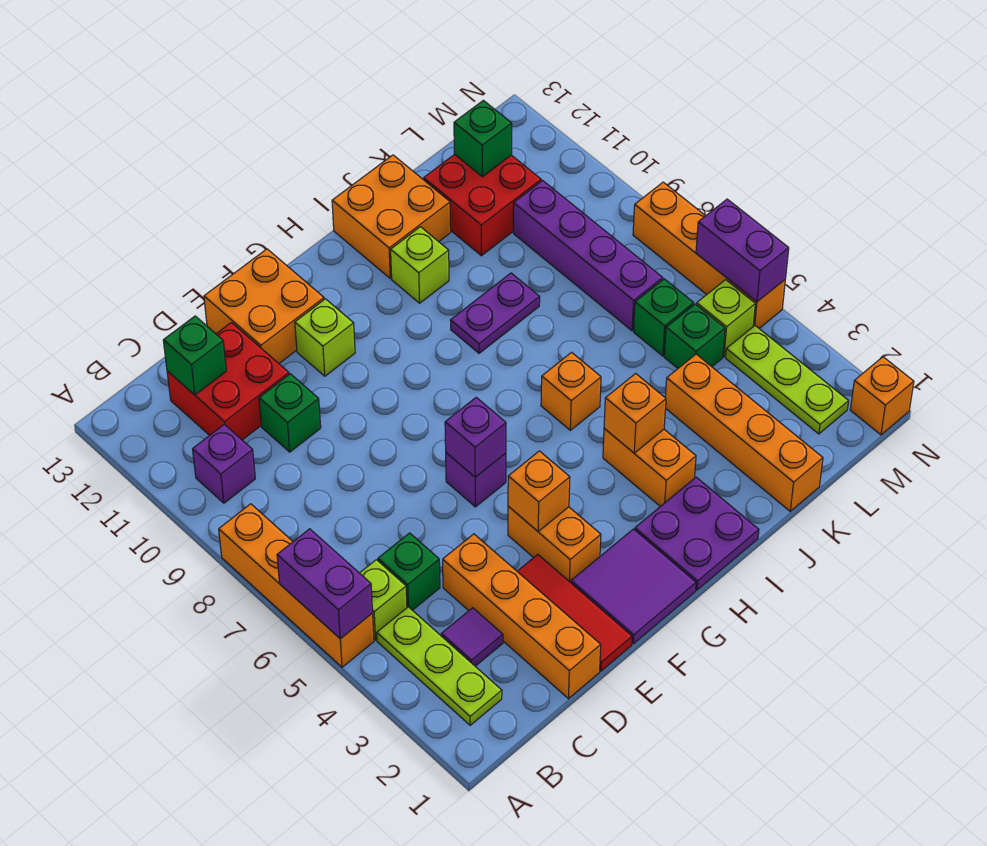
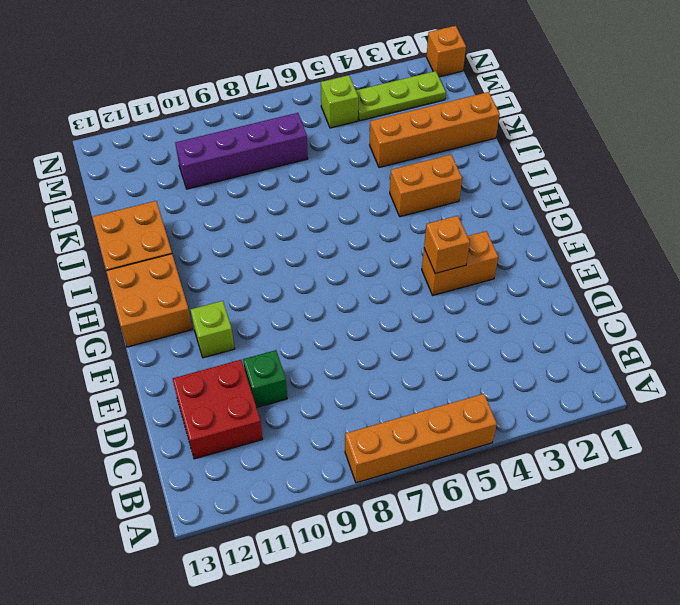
orange brick G12:H13 level 1 -> orange brick E12:F13 level 1
none -> lime plate B2:B4 level 1
none -> lime brick B5 level 1
none -> purple brick B10 level 1
none -> purple tile C3 level 1

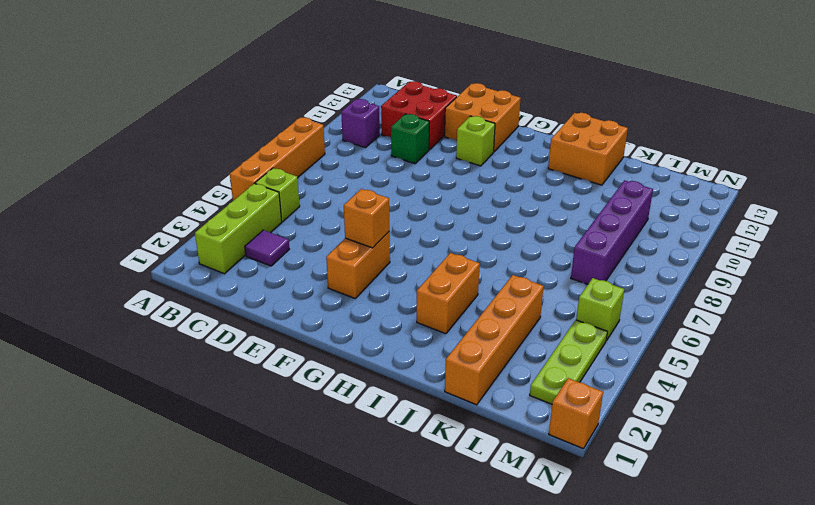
lime brick B2:B4 level 1 -> lime plate B2:B4 level 1
none -> green brick C5 level 1
none -> orange brick D1:D4 level 1
none -> red tile E1:E3 level 1
none -> purple tile F1:G2 level 1

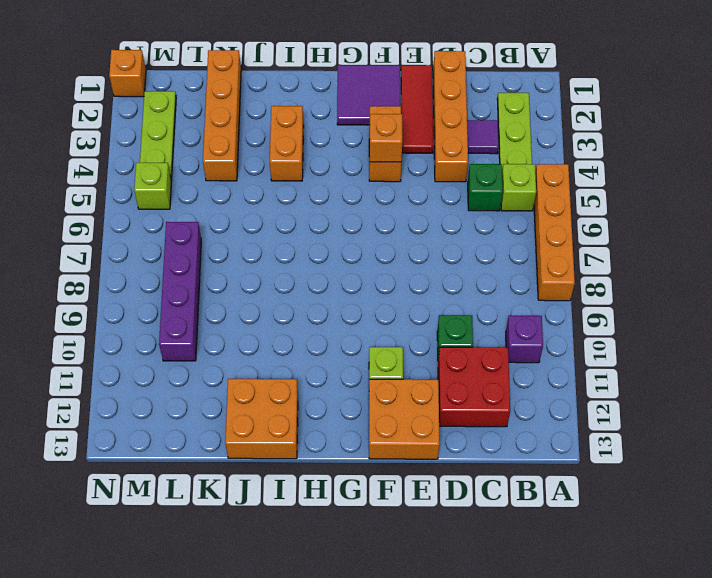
none -> purple brick F6 level 1
none -> purple plate H1:I2 level 1
none -> orange brick I6 level 1
none -> purple plate I9:J9 level 1

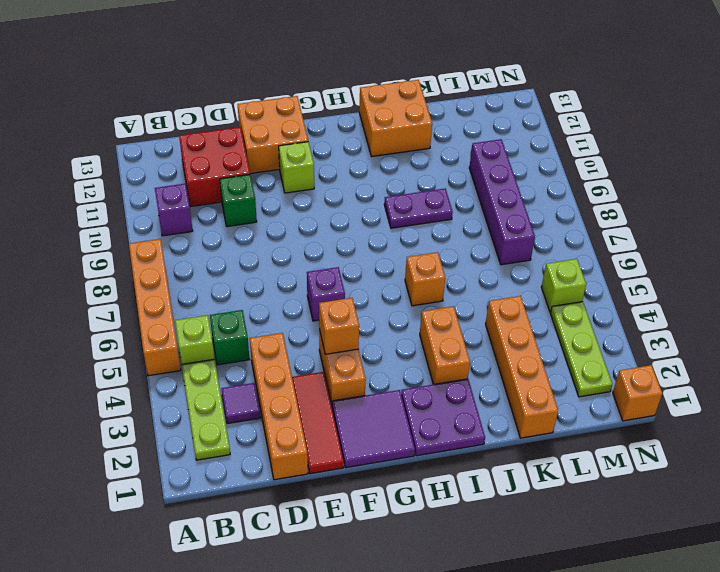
none -> lime brick I11 level 1
none -> red brick K11:L12 level 1
none -> green brick L5 level 1
none -> green brick L6 level 1

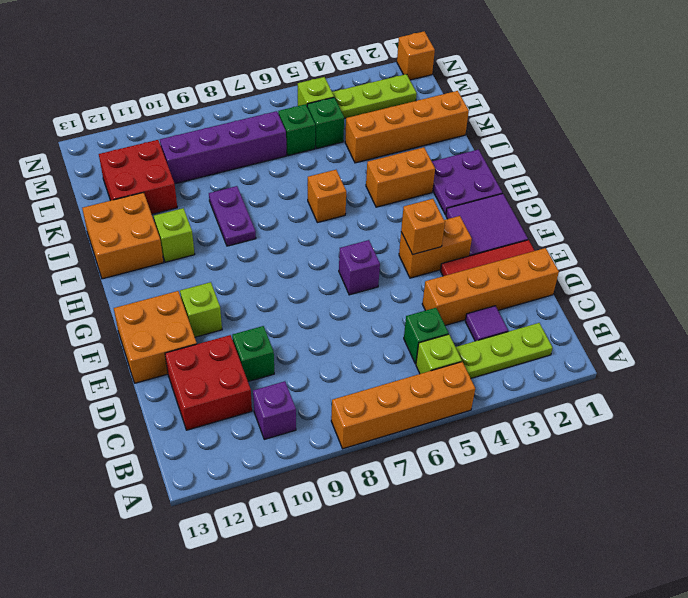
none -> orange brick N5:N8 level 1
none -> purple brick A5:A6 level 2
none -> green brick C12 level 2
none -> purple brick F6 level 2

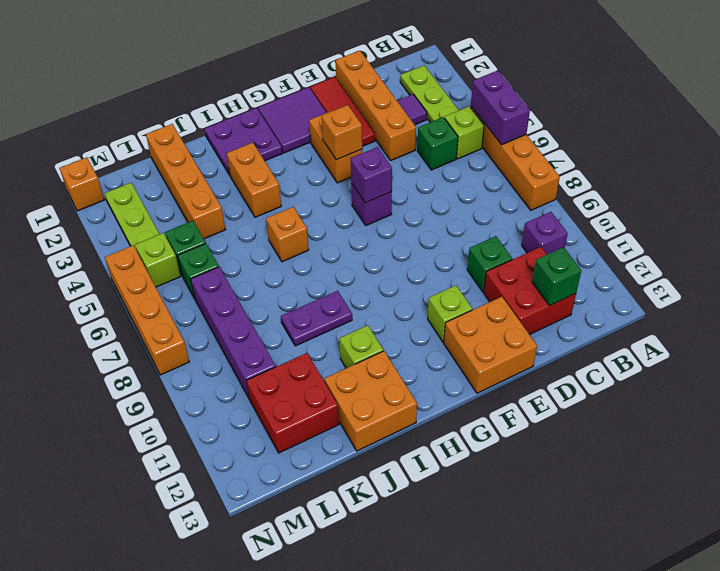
none -> orange brick I4 level 2
none -> green brick L12 level 2
none -> purple brick N5:N6 level 2

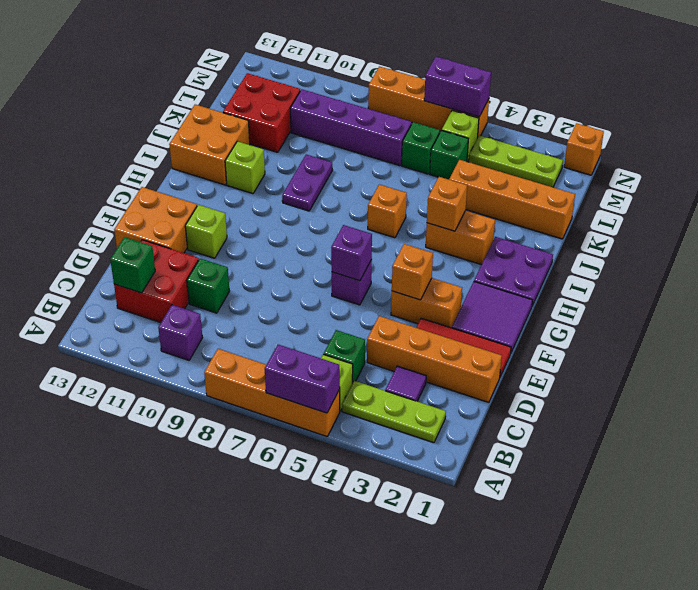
none -> green brick L12 level 2

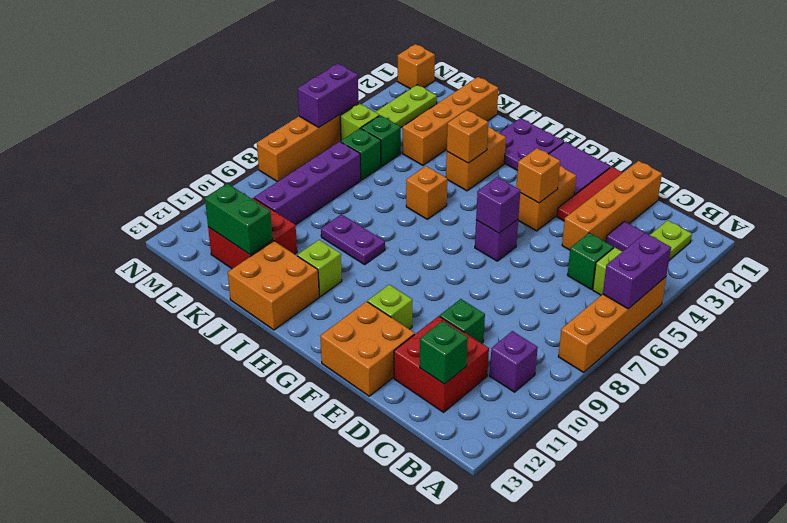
green brick K12:L12 level 2 -> green brick L12 level 2

